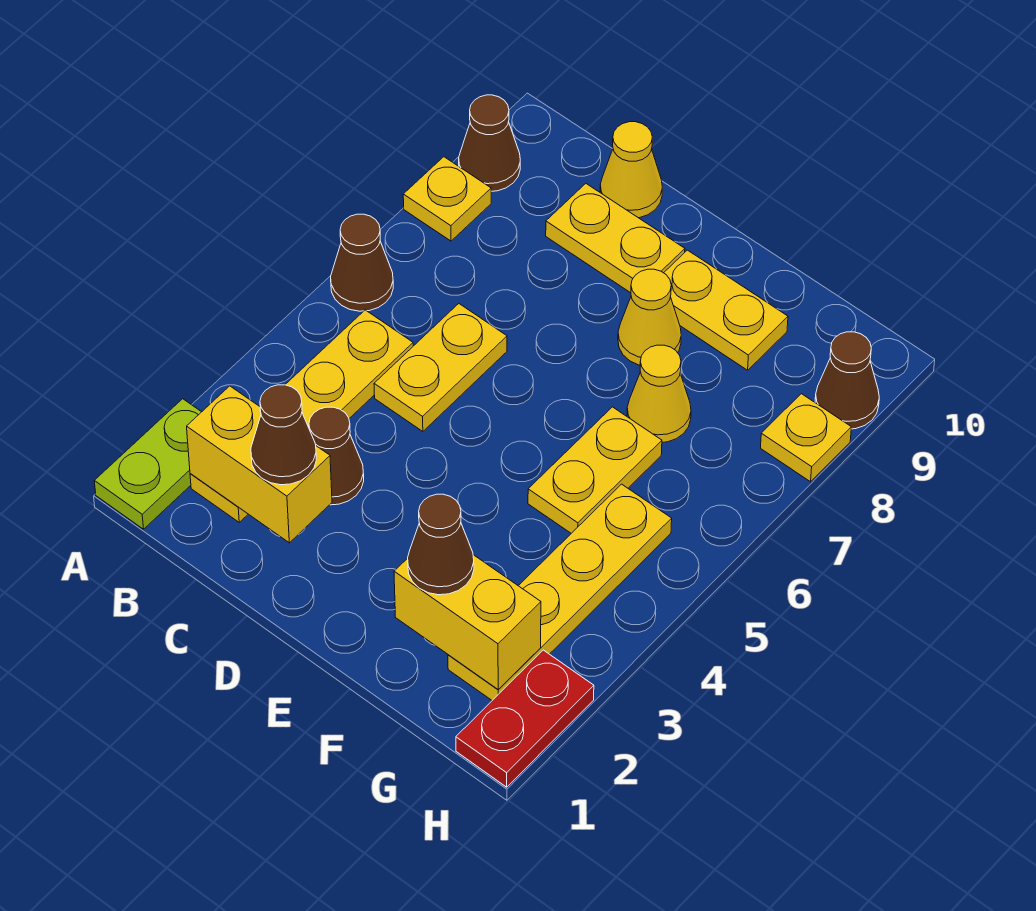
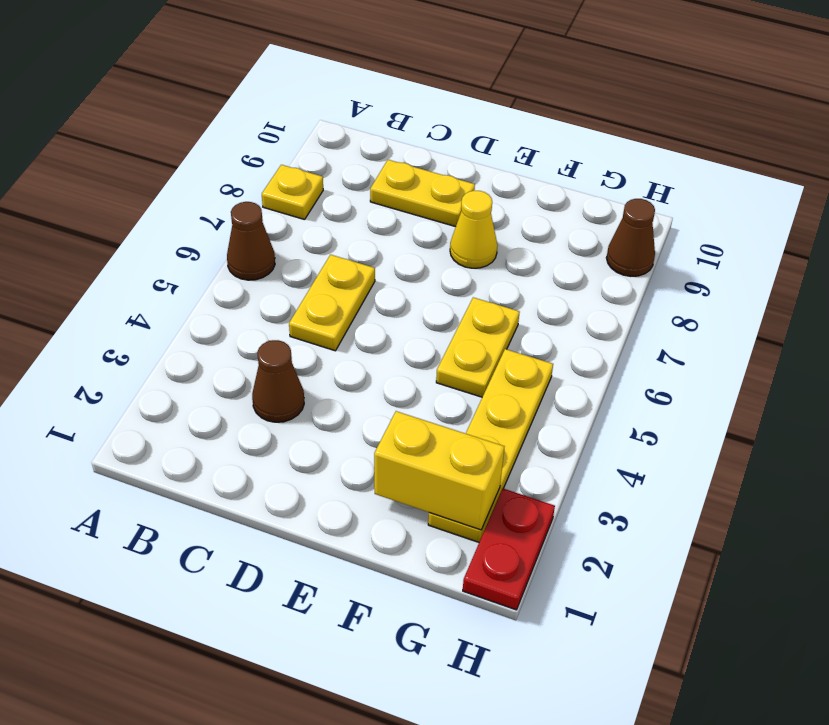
none -> lime plate A1:A2 level 1
none -> brown cone A9 level 1
none -> yellow plate B2:B5 level 1

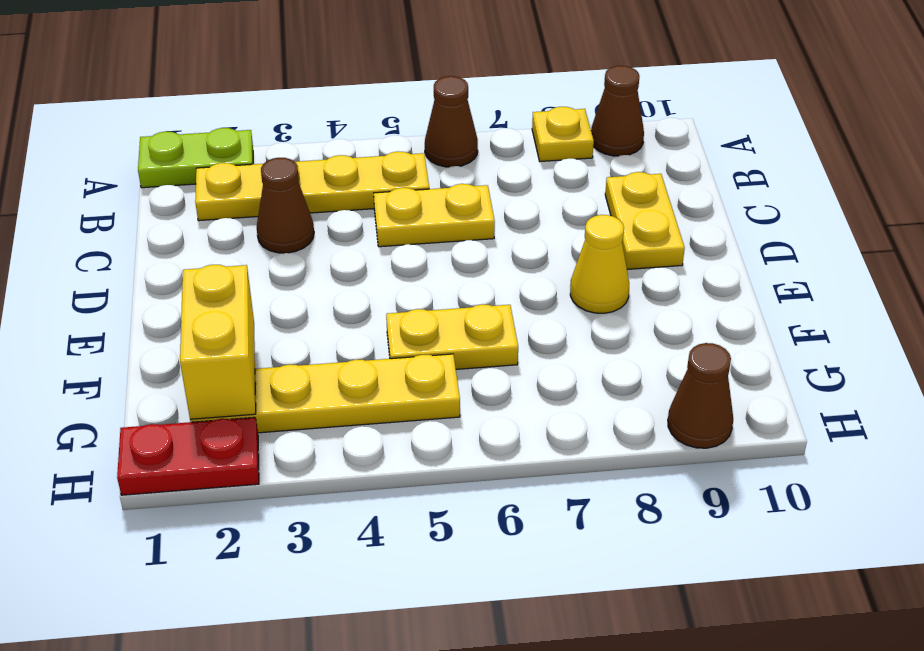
none -> yellow cone C10 level 1
none -> yellow plate E9:F9 level 1
none -> yellow cone F7 level 1

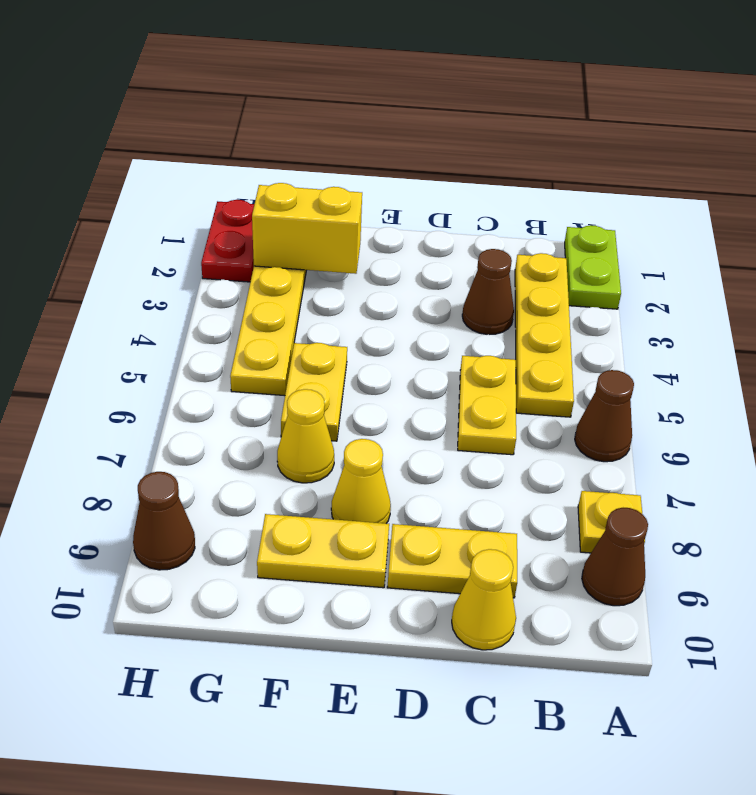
none -> yellow plate H8 level 1
none -> yellow brick B2:C2 level 2
none -> brown cone C2 level 3

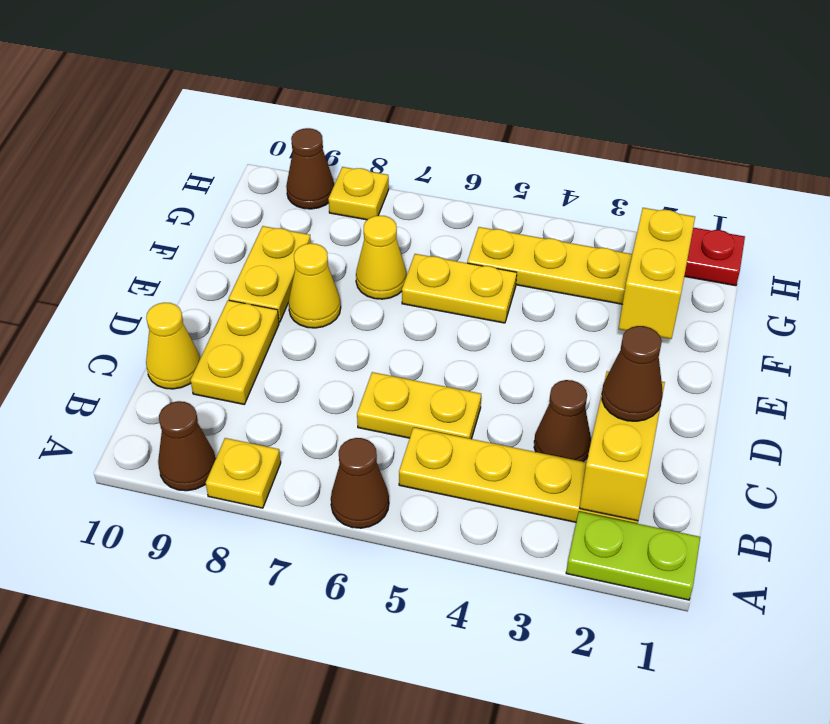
none -> brown cone F2 level 3

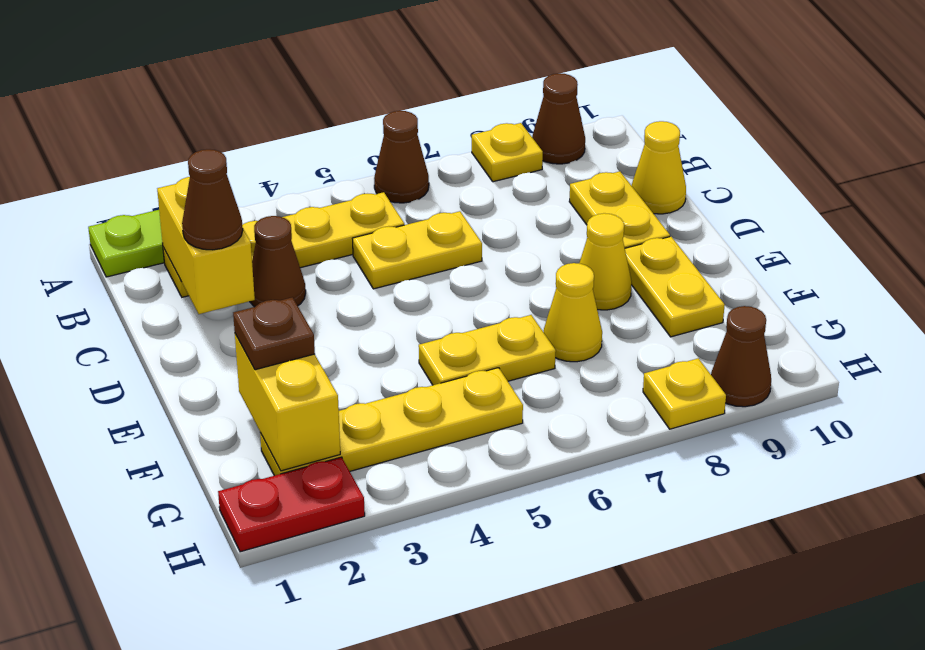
brown plate F2 level 3 -> brown cone F2 level 3

